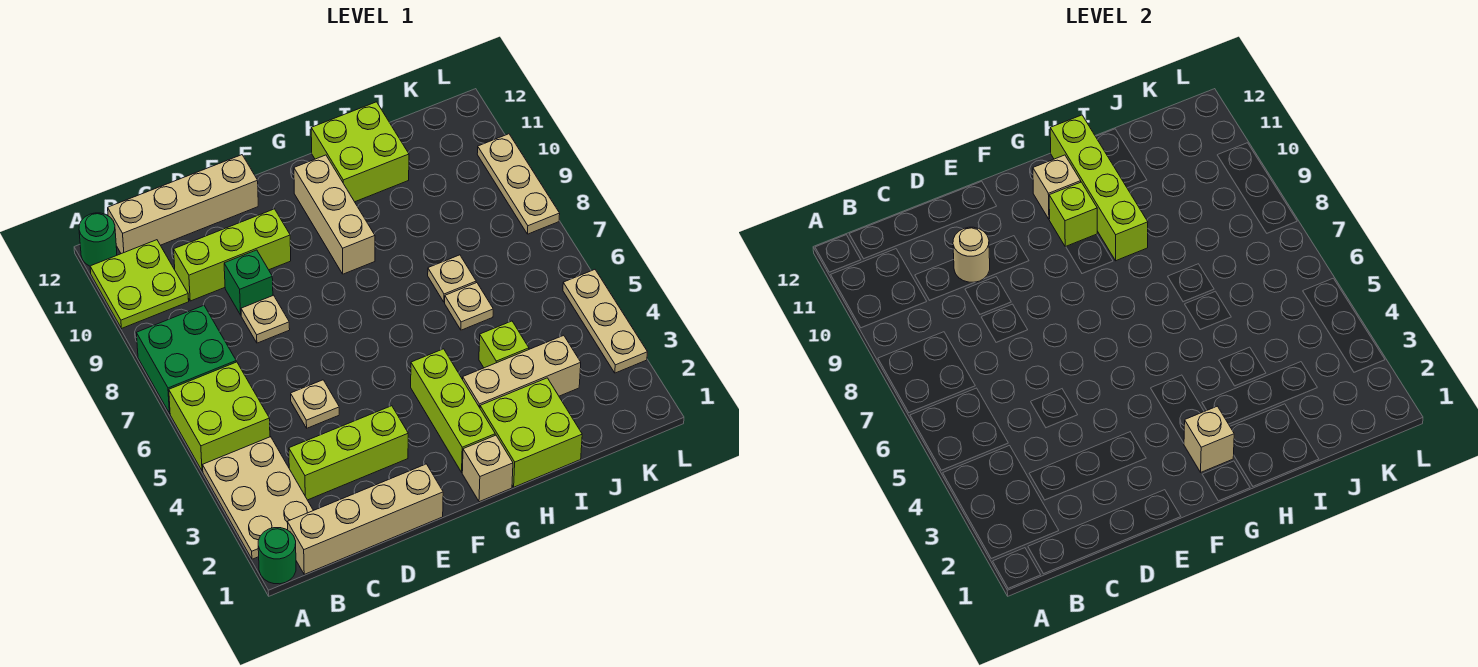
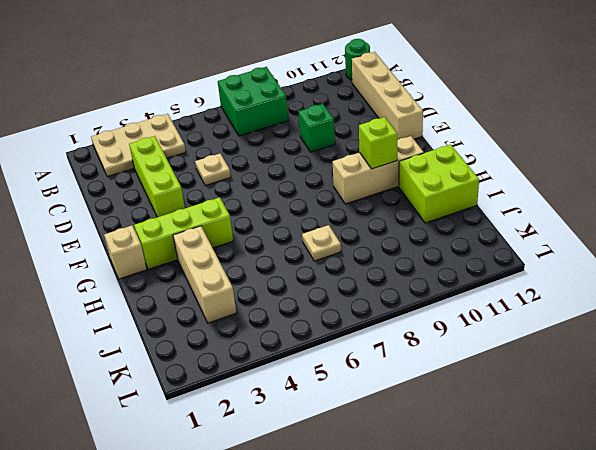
none -> green round brick A1 level 1
none -> lime brick A5:B6 level 1
none -> lime plate A10:B11 level 1

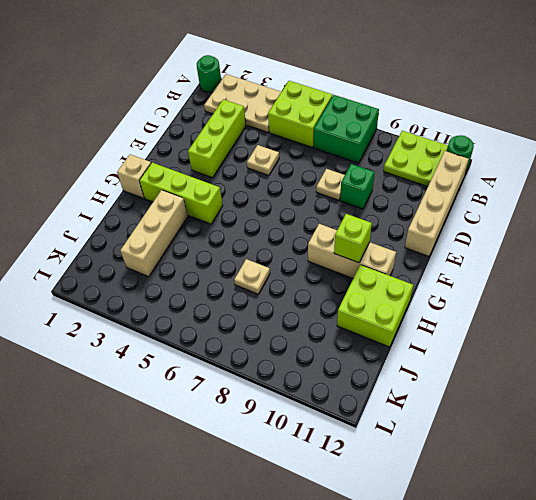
none -> tan brick B1:E1 level 1
none -> lime brick C10:E10 level 1
none -> lime brick H1:I2 level 1

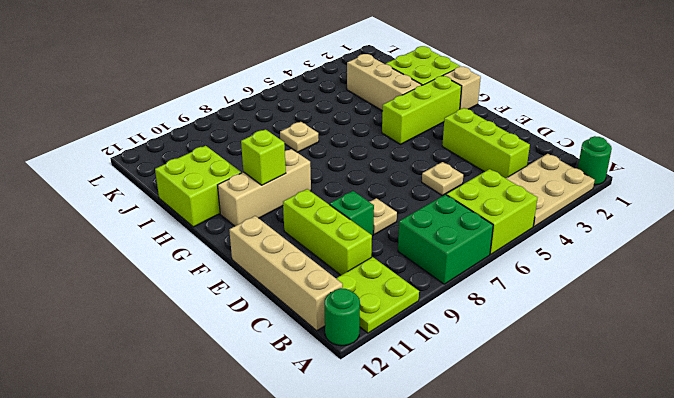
none -> tan brick B1:E1 level 1
none -> lime brick I4 level 1
none -> tan plate I6 level 1

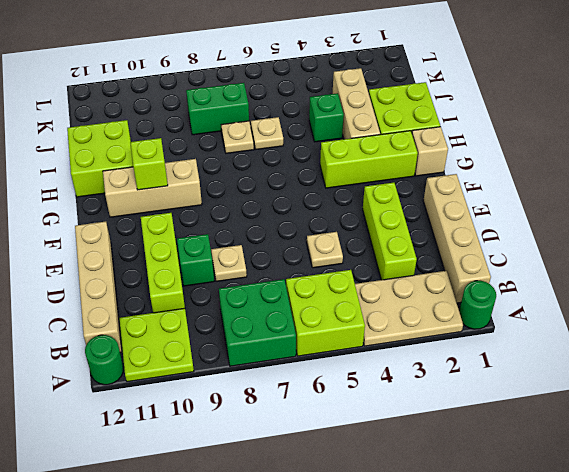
green brick I4 level 1 -> lime brick I4 level 1
green brick J7:J8 level 1 -> none
none -> tan plate L3:L5 level 1
none -> tan plate L8:L10 level 1
none -> tan round brick D10 level 2

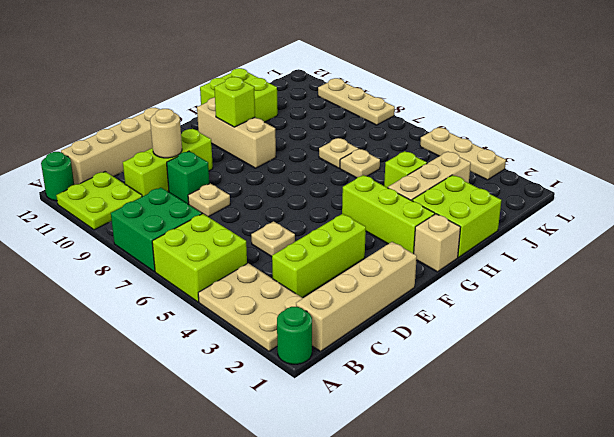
none -> tan brick G2 level 2
none -> tan brick G11 level 2
none -> lime brick H9:H12 level 2

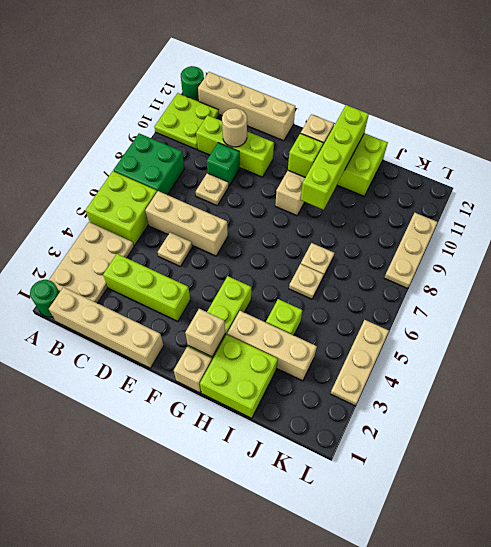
tan brick C6:E6 level 1 -> none

